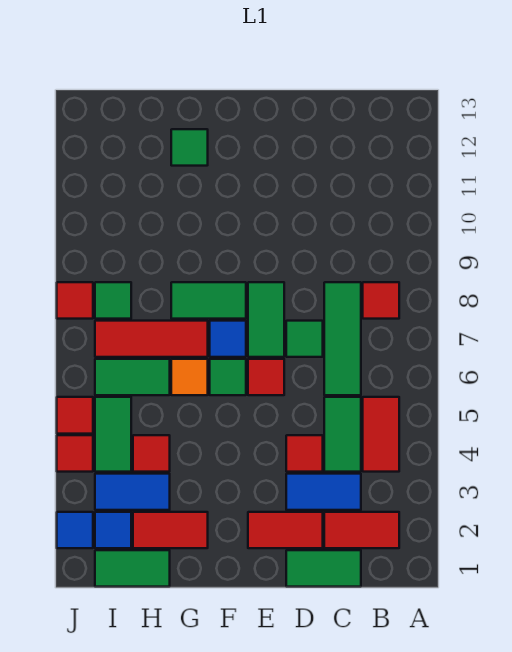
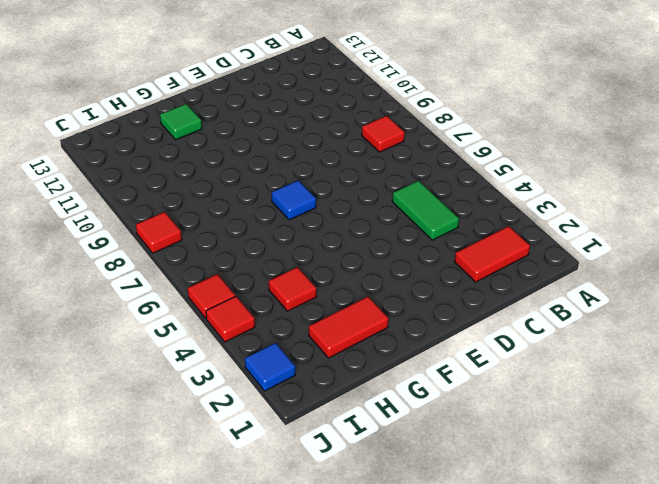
none -> red tile B4:B5 level 1
none -> green tile C1:D1 level 1
none -> blue tile C3:D3 level 1
none -> green tile C6:C8 level 1

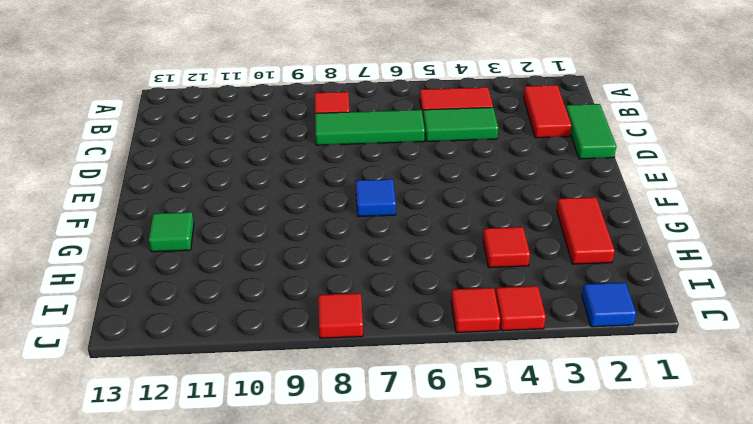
none -> blue tile C3:D3 level 1
none -> red tile D2:E2 level 1
none -> red tile D4 level 1
none -> green tile D7 level 1

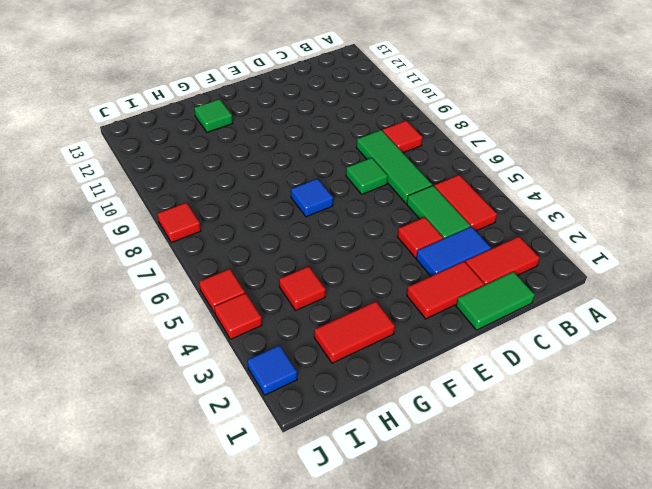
none -> red tile E6 level 1
none -> green tile E7:E8 level 1
none -> green tile F6 level 1
none -> green tile F8:G8 level 1

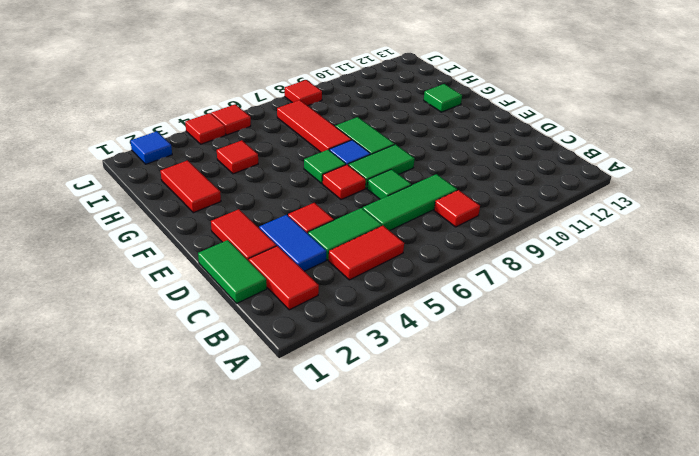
none -> orange tile G6 level 1
none -> green tile H1:I1 level 1
none -> blue tile H3:I3 level 1
none -> green tile H6:I6 level 1

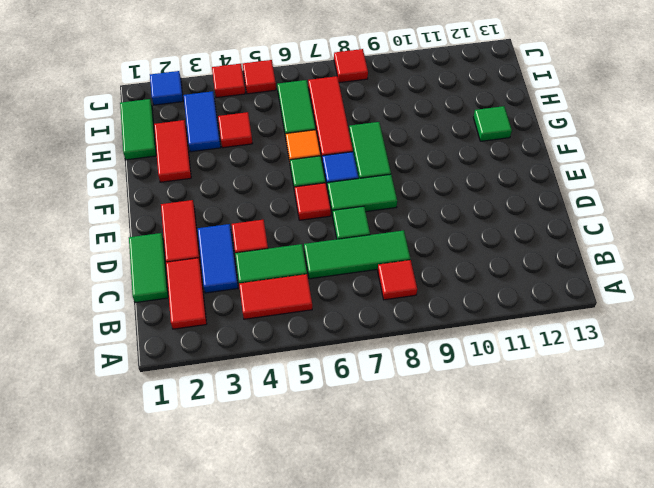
none -> blue tile I2 level 1
none -> green tile I4:I5 level 1
none -> green tile I8 level 1

